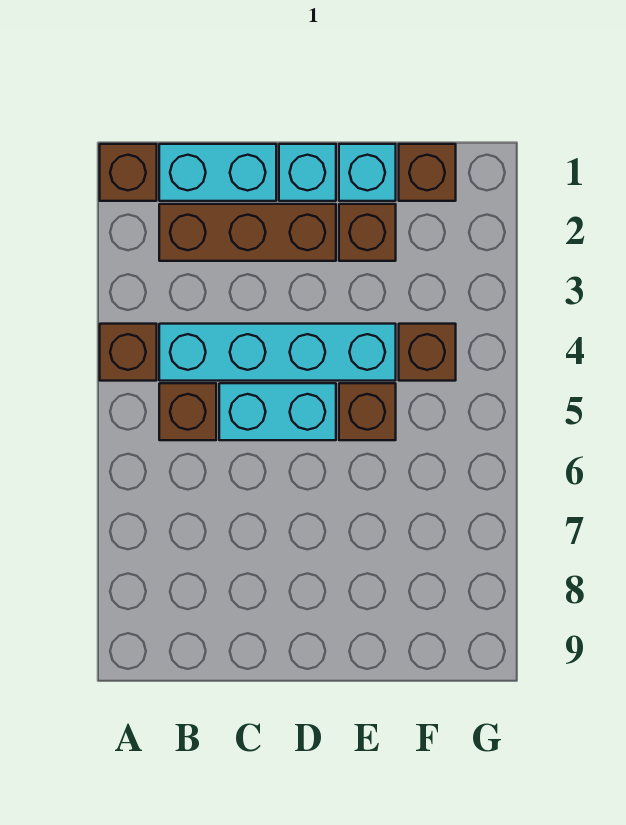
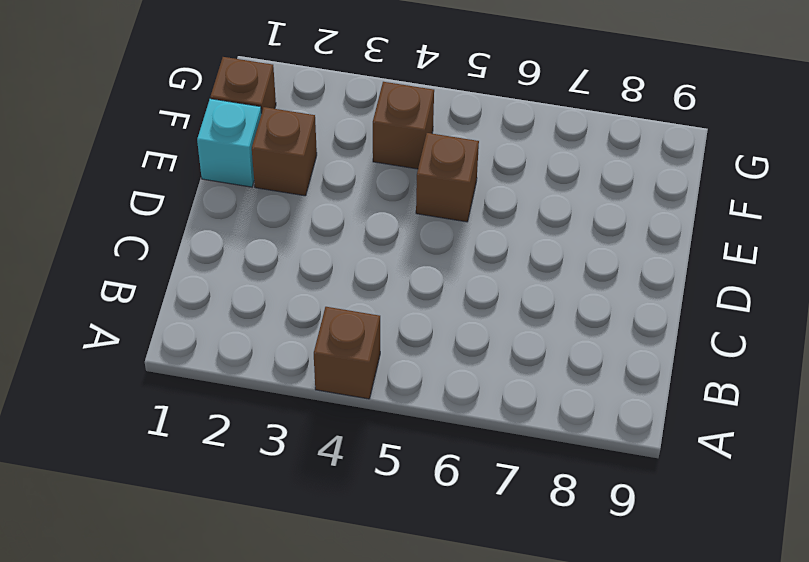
none -> brown brick A1 level 1
none -> cyan brick B1:C1 level 1
none -> brown brick B2:D2 level 1

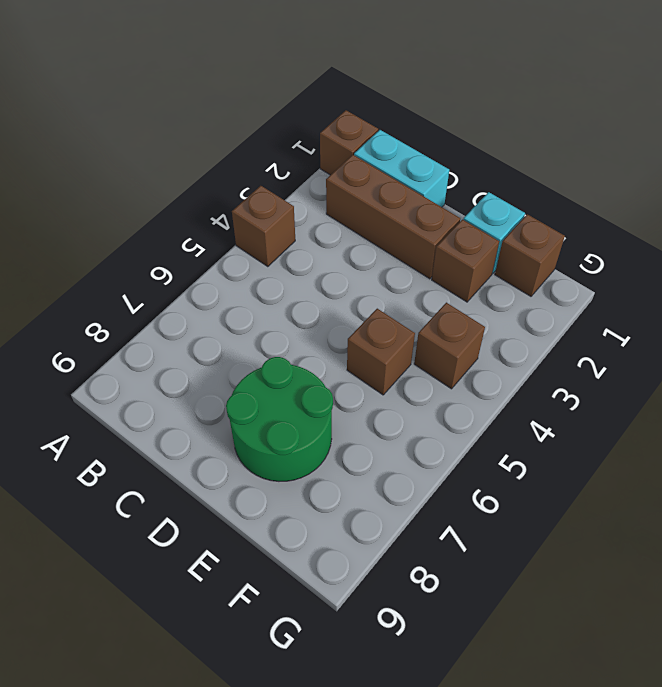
green round brick D7:E8 level 1 -> none
none -> cyan brick B4:E4 level 1
none -> brown brick B5 level 1
none -> cyan brick C5:D5 level 1

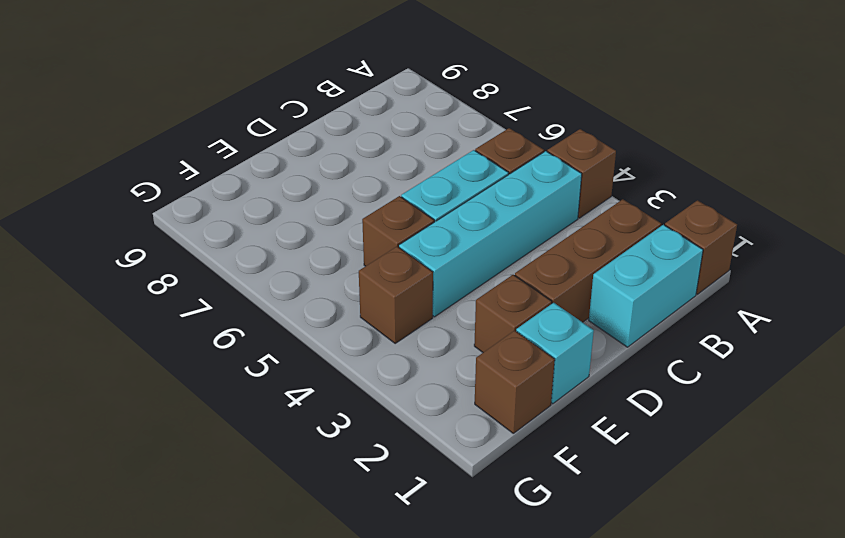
none -> cyan brick D1 level 1

